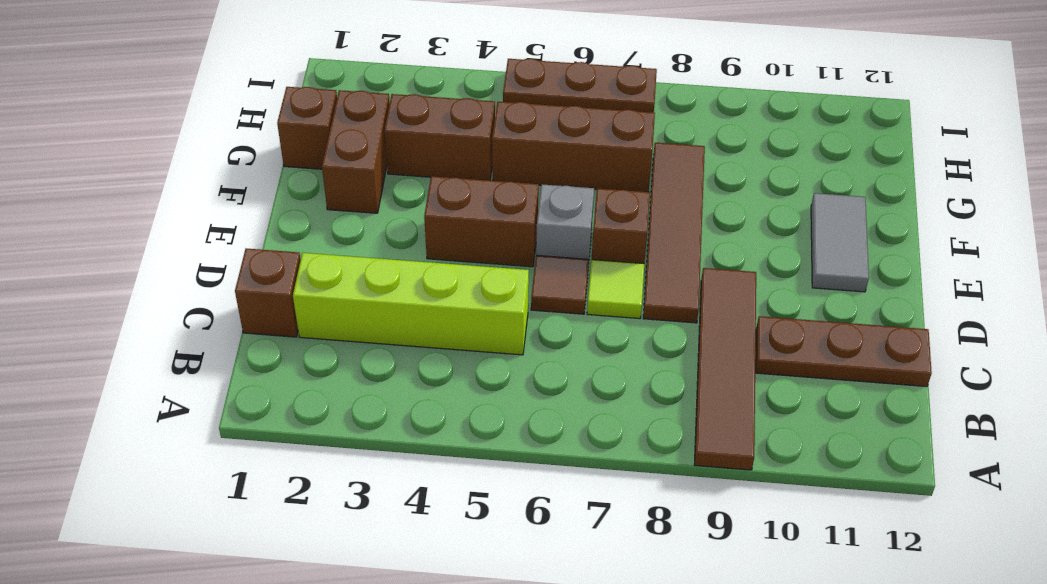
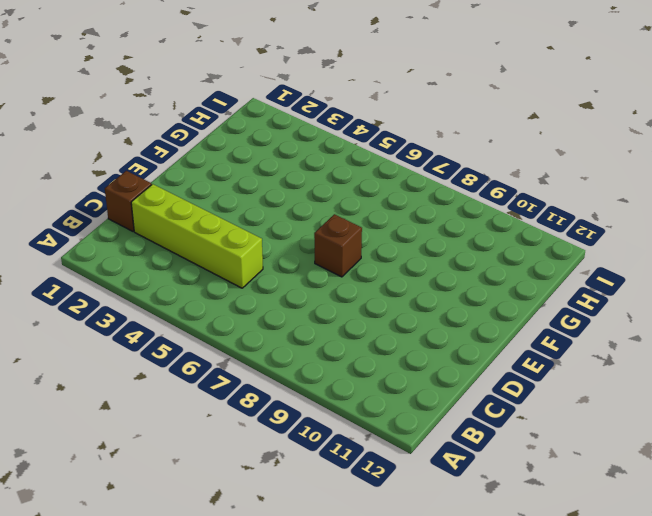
none -> brown tile A9:D9 level 1
none -> brown plate C10:C12 level 1
none -> brown tile D6 level 1

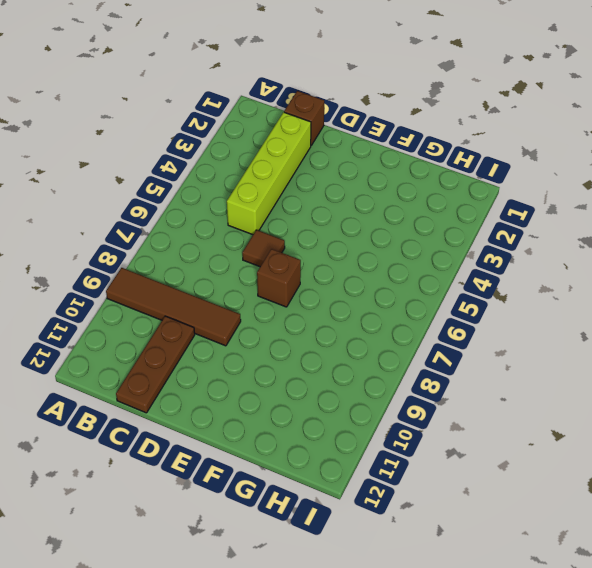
none -> lime tile D7 level 1
none -> brown tile D8:G8 level 1
none -> brown brick E4:E5 level 1

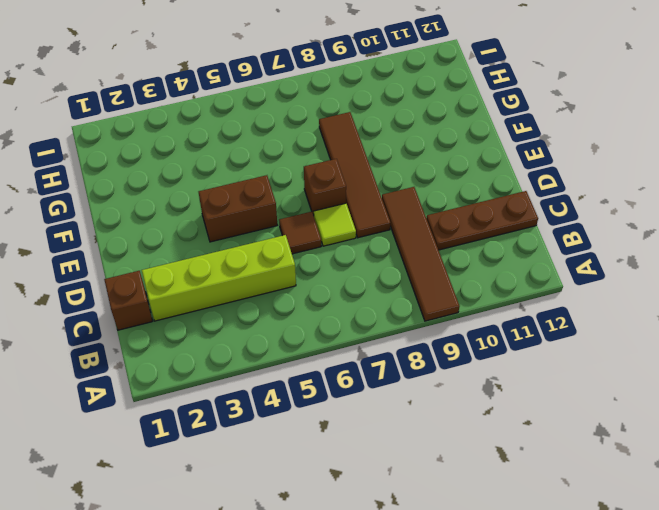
none -> grey brick E6 level 1
none -> grey tile E11:F11 level 1
none -> brown brick F2:G2 level 1

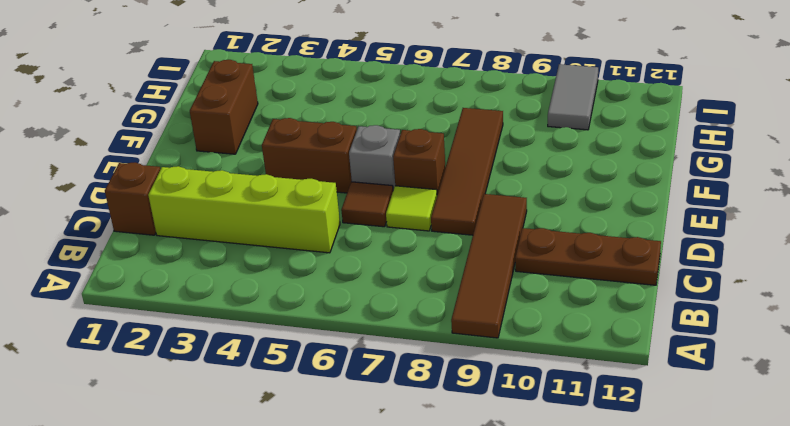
grey tile H10:I10 level 1 -> grey tile E11:F11 level 1
none -> brown brick G1 level 1
none -> brown brick G3:G4 level 1
none -> brown brick G5:G7 level 1

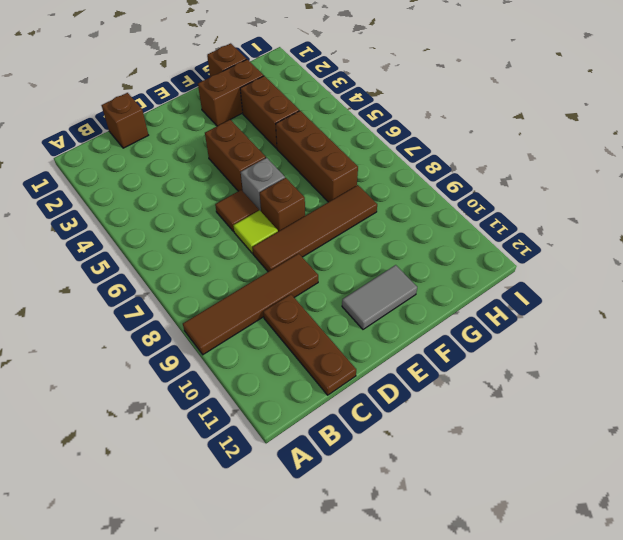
none -> lime brick C2:C5 level 1
none -> brown plate I5:I7 level 1

